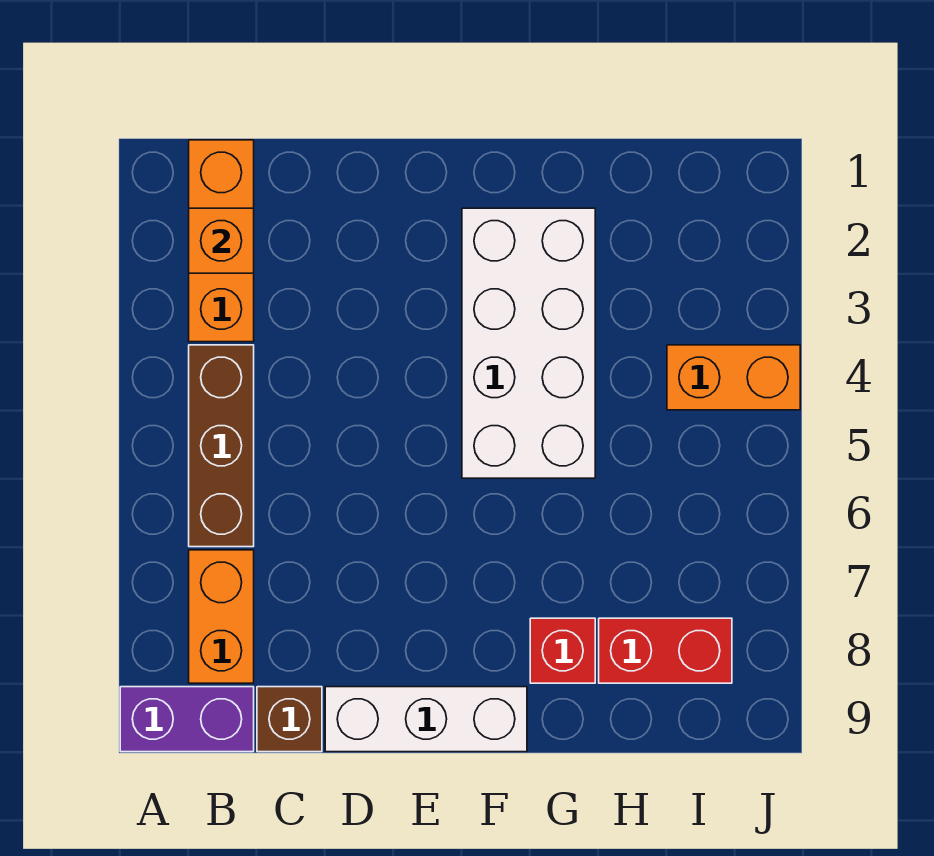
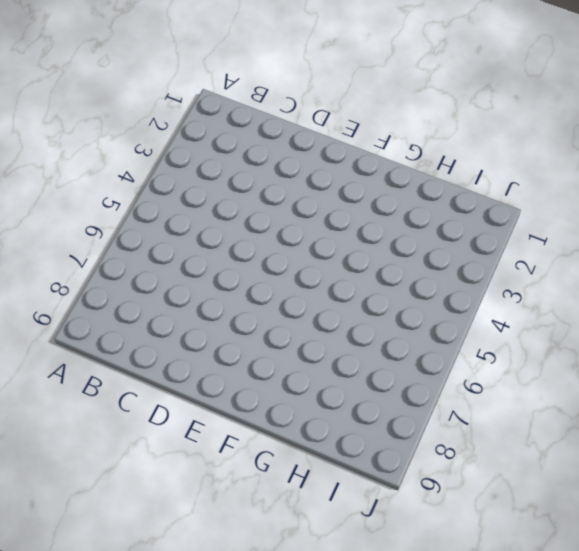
none -> purple brick A9:B9 level 1
none -> orange brick B1:B3 level 1

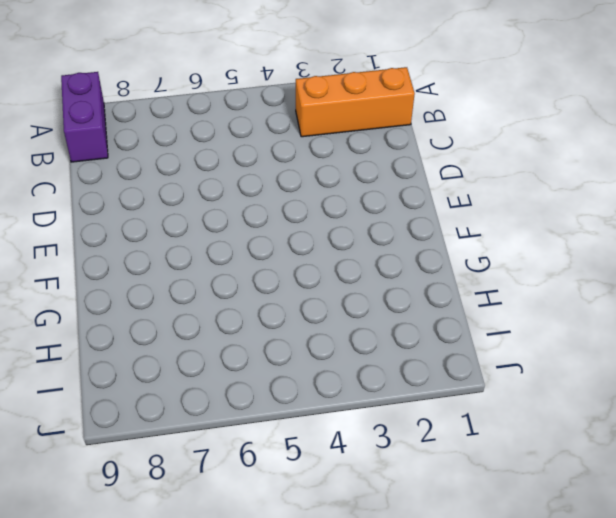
none -> brown brick B4:B6 level 1
none -> orange brick B7:B8 level 1

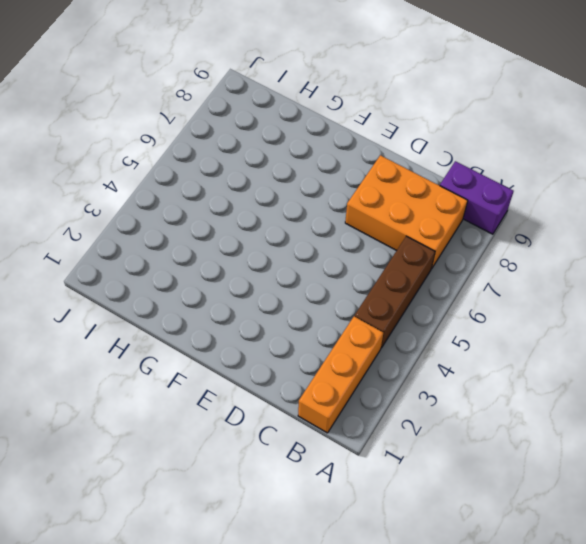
orange brick B7:D8 level 1 -> orange brick B7:B8 level 1
none -> brown brick C9 level 1
none -> white brick D9:F9 level 1

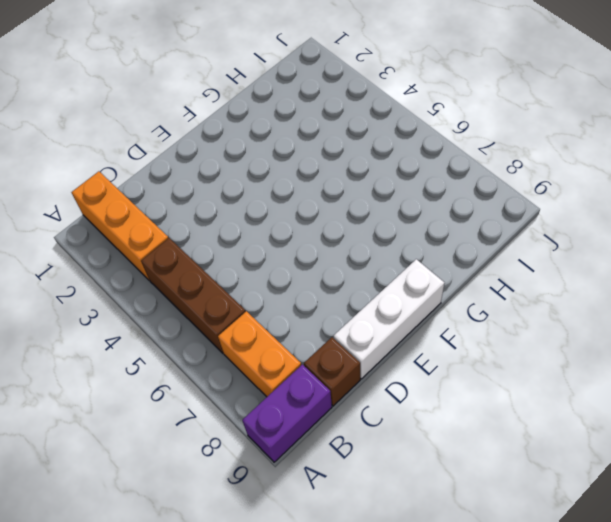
none -> white brick F2:G5 level 1
none -> red brick G8 level 1

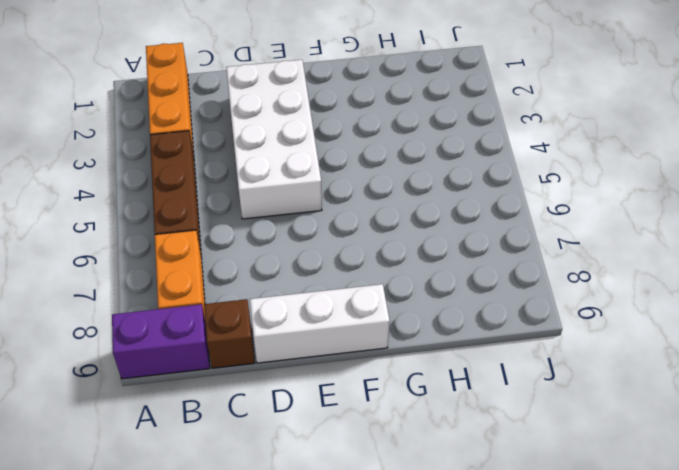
white brick D2:E5 level 1 -> white brick F2:G5 level 1
none -> red brick G8 level 1
none -> red brick H8:I8 level 1

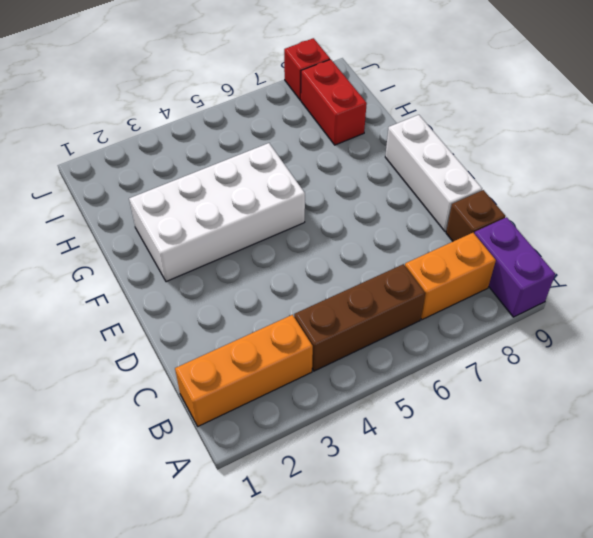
red brick J8 level 1 -> red brick G8 level 1
none -> orange brick I4:J4 level 1
none -> orange brick B2 level 2

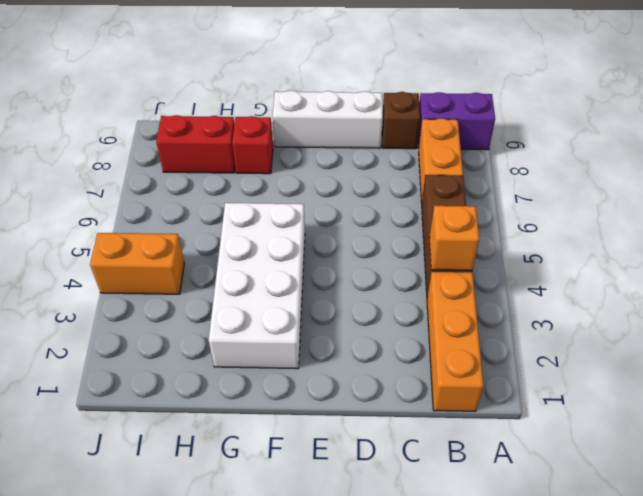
orange brick B4 level 2 -> orange brick B2 level 2

